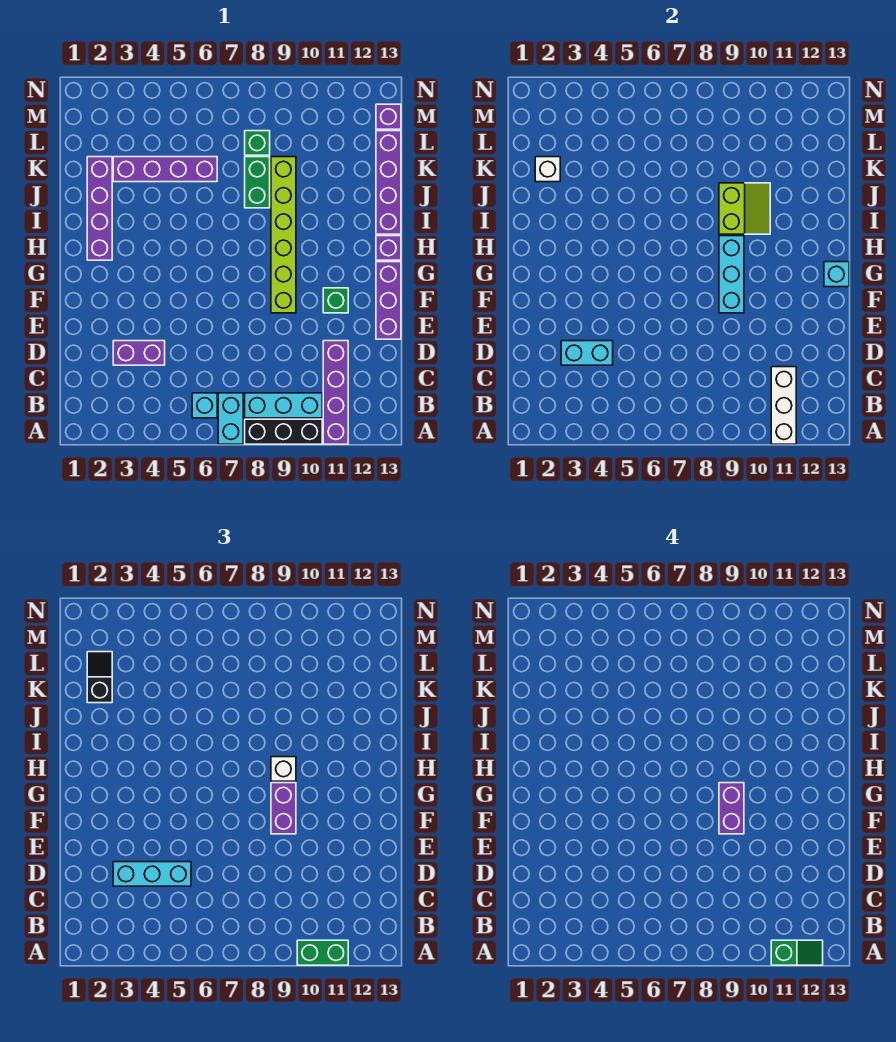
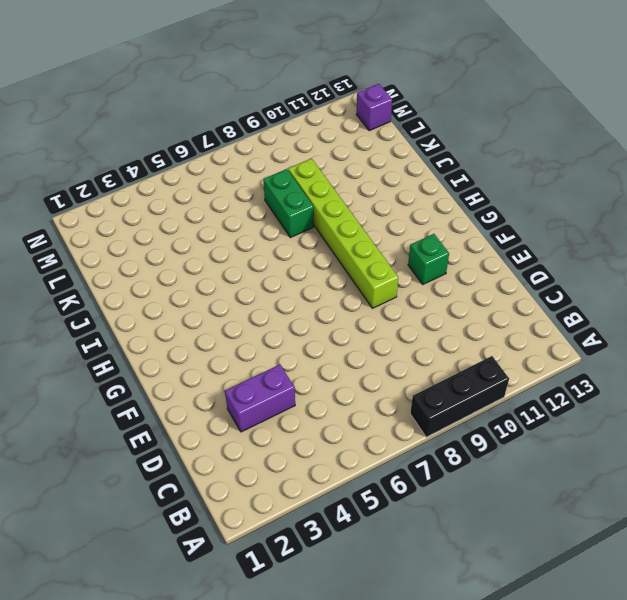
none -> cyan brick A7:B7 level 1
none -> purple brick A11:D11 level 1
none -> cyan brick B6 level 1

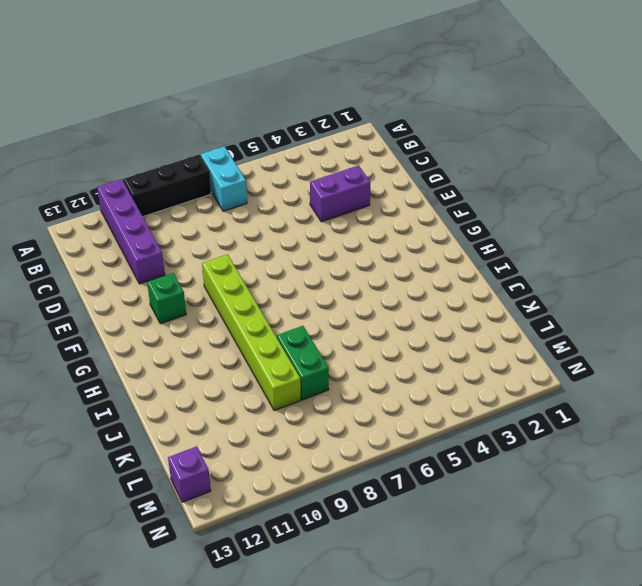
none -> cyan brick B6 level 1
none -> cyan brick B8:B10 level 1
none -> purple brick E13:G13 level 1

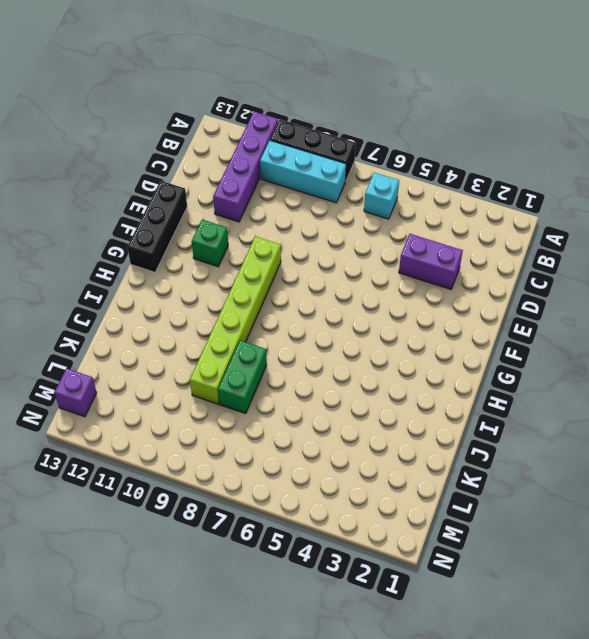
black brick E13:G13 level 1 -> purple brick E13:G13 level 1
none -> cyan brick A7:B7 level 1
none -> purple brick H2:K2 level 1
none -> purple brick H13 level 1

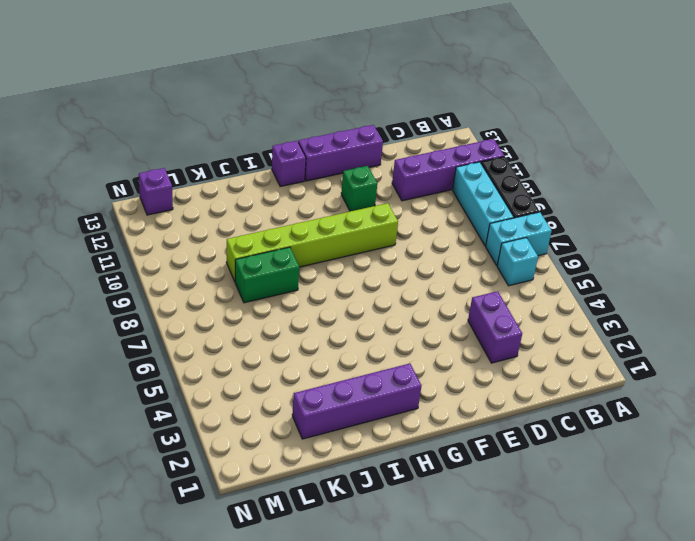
none -> purple brick I13:L13 level 1
none -> purple brick K3:K6 level 1
none -> green brick L8 level 1

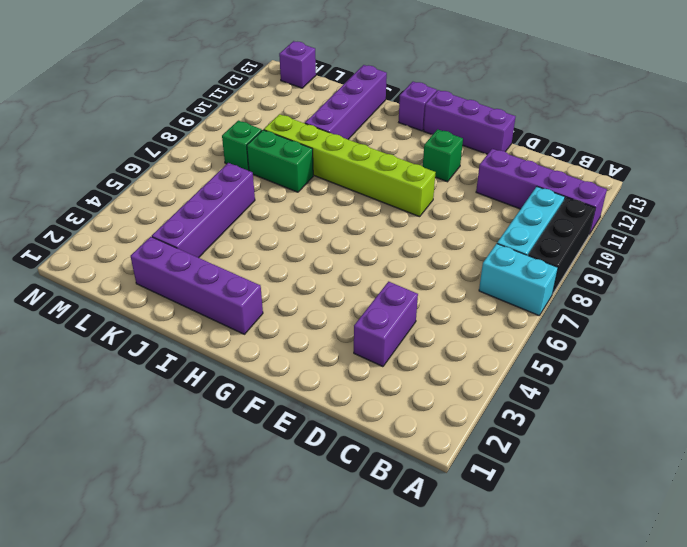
purple brick J10:J13 level 1 -> purple brick I13:L13 level 1
none -> cyan brick B6 level 1
none -> white brick A11:C11 level 2
none -> cyan brick D3:D4 level 2

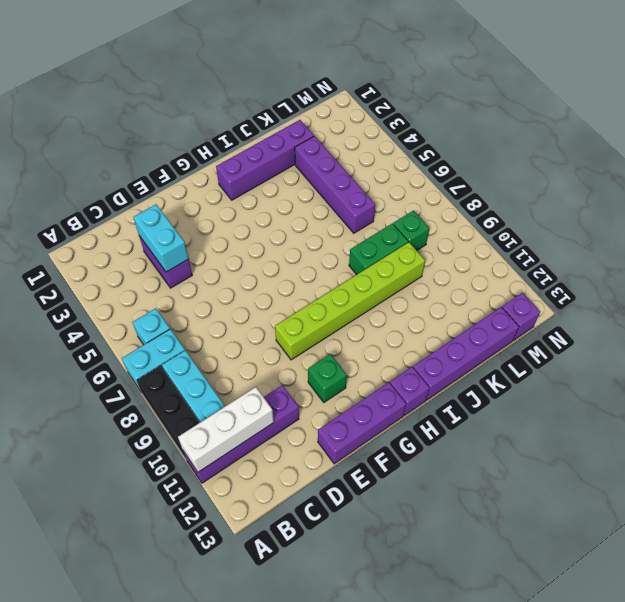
none -> cyan brick F9:H9 level 2
none -> cyan brick G13 level 2
none -> lime slope I9:J10 level 2 top 9

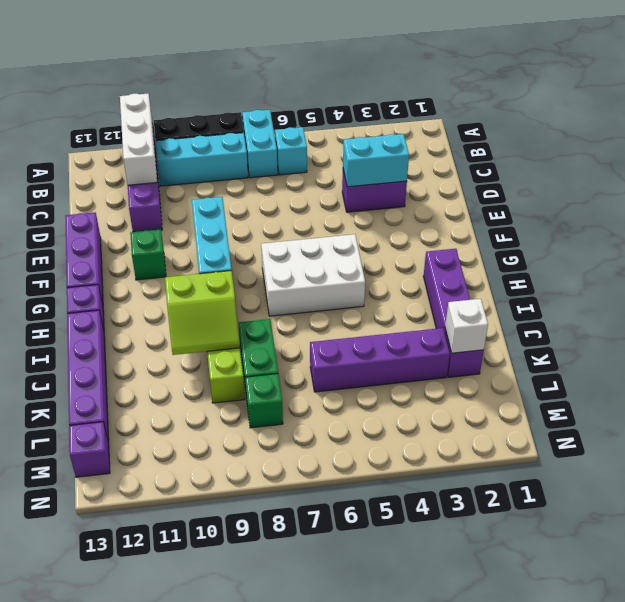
white brick G5:H7 level 1 -> none
lime slope I9:J10 level 2 top I -> lime slope I9:J10 level 2 top 9
none -> cyan brick G13 level 2
none -> green brick A10:A11 level 3
none -> cyan brick D3:D5 level 3

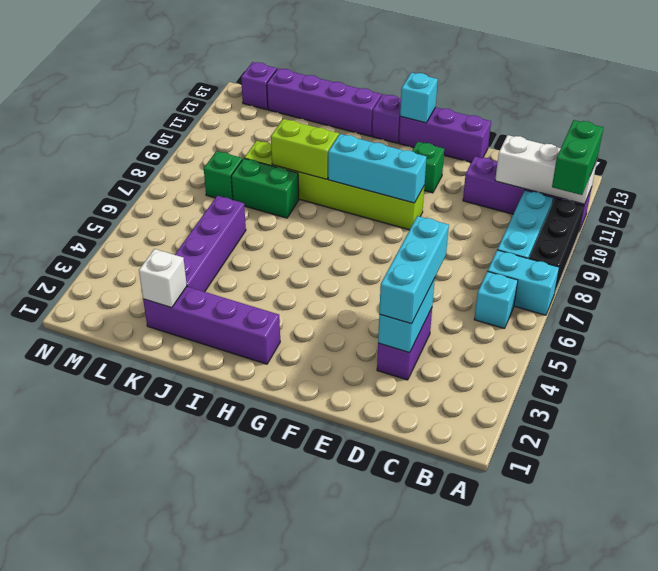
none -> purple brick F9:G9 level 3
none -> white brick H9 level 3
none -> black slope K2:L2 level 3 top K

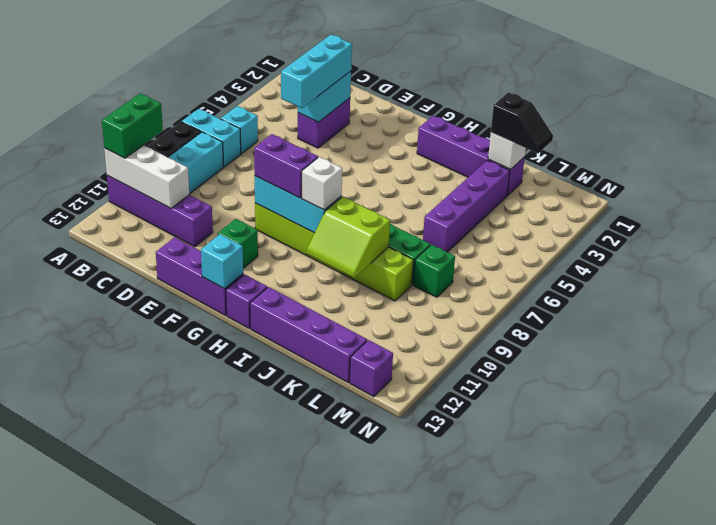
none -> green slope A11:A12 level 4 top 11
none -> purple brick F9:G9 level 4

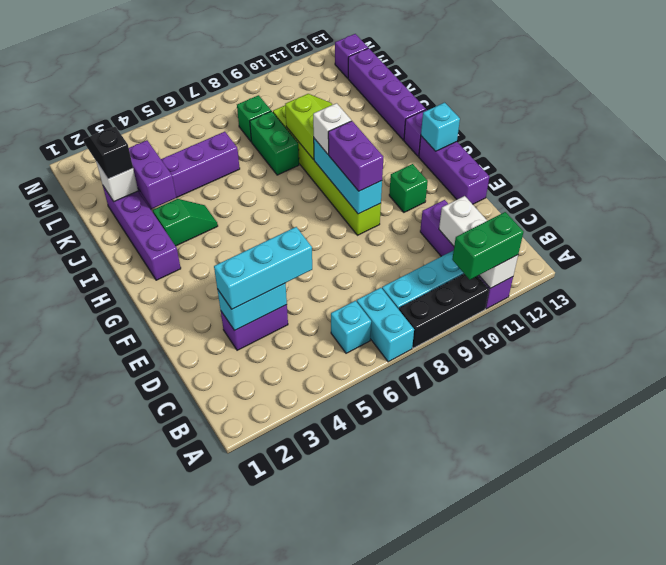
green slope I3:I4 level 1 top 3 -> green slope A11:A12 level 4 top 11
purple brick J3:K3 level 2 -> purple brick F9:G9 level 4

